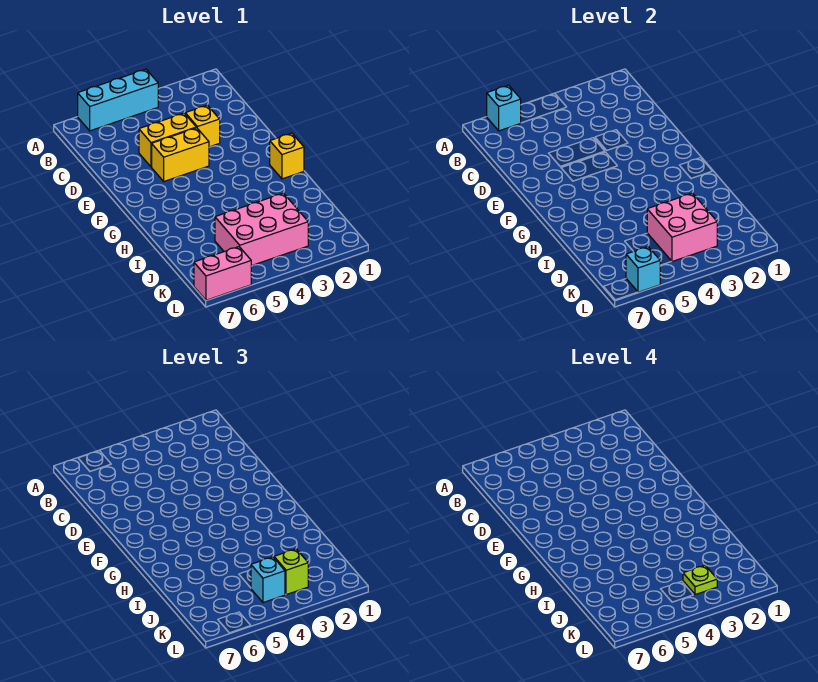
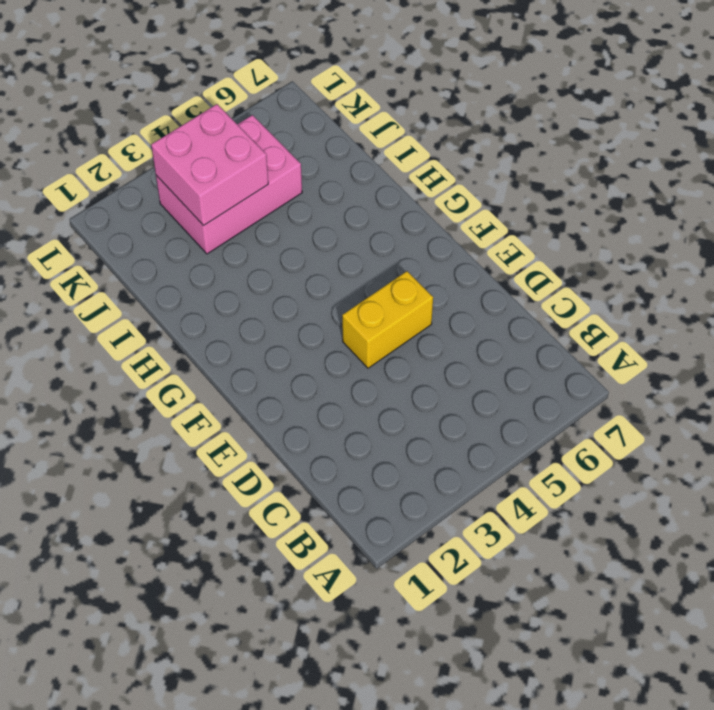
none -> cyan brick A4:A6 level 1
none -> yellow brick D3 level 1
none -> yellow brick D4:D5 level 1

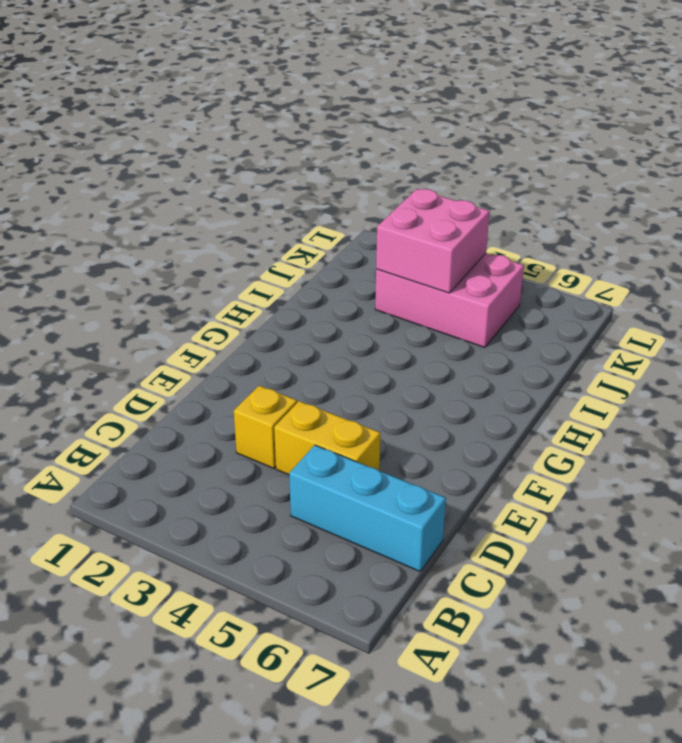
cyan brick C5:C7 level 1 -> cyan brick A4:A6 level 1
none -> yellow brick E4:E5 level 1
none -> yellow brick G1 level 1
none -> pink brick L6:L7 level 1

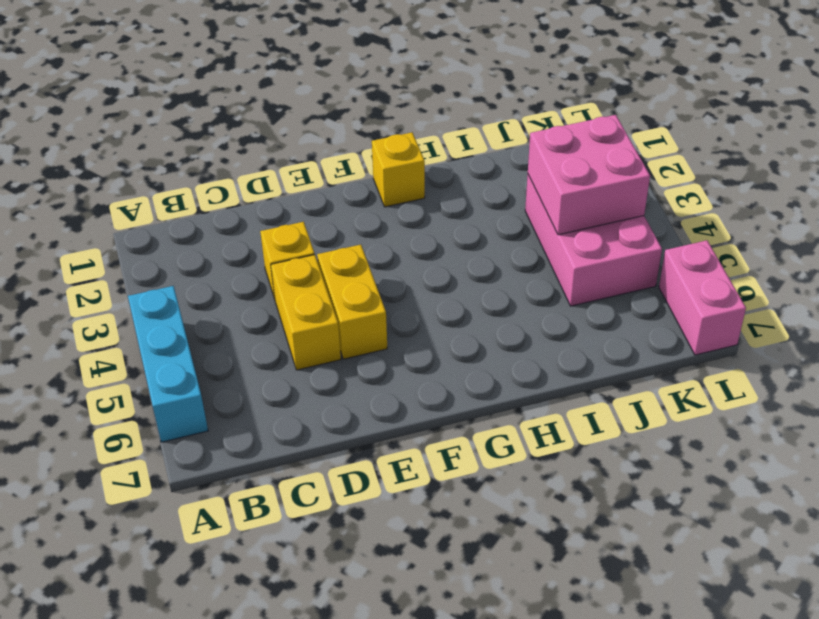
none -> cyan brick A6 level 2
none -> cyan brick L6 level 2
none -> lime brick K3 level 3

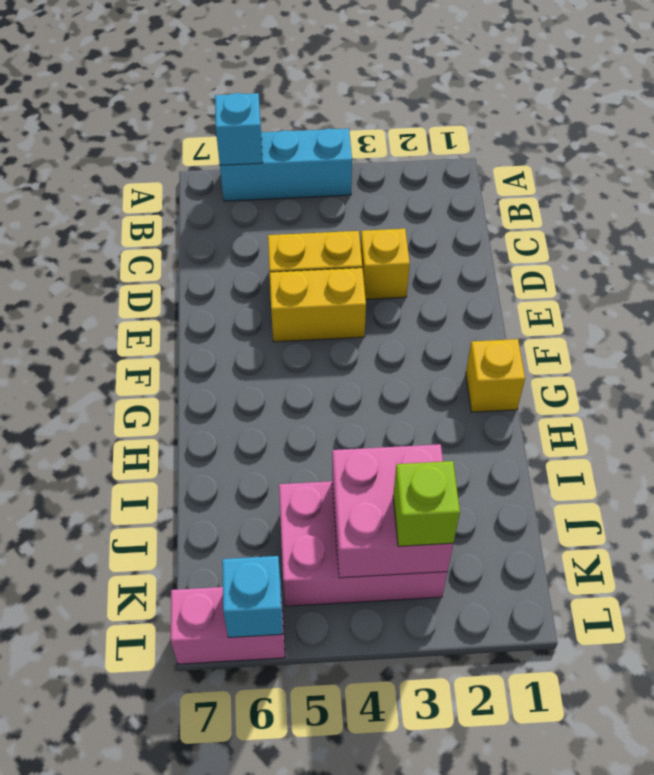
none -> cyan brick K4 level 3
none -> lime plate K3 level 4

